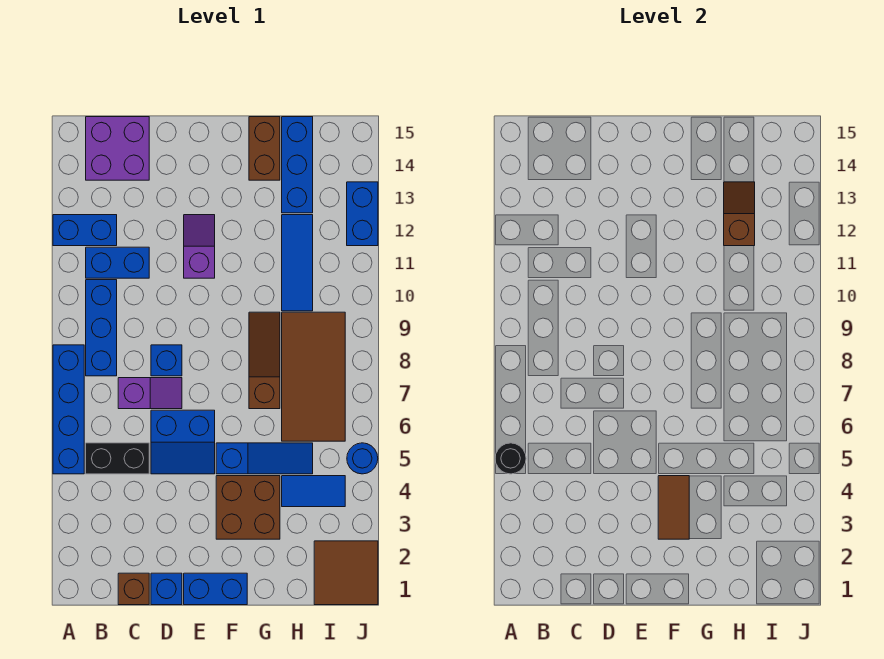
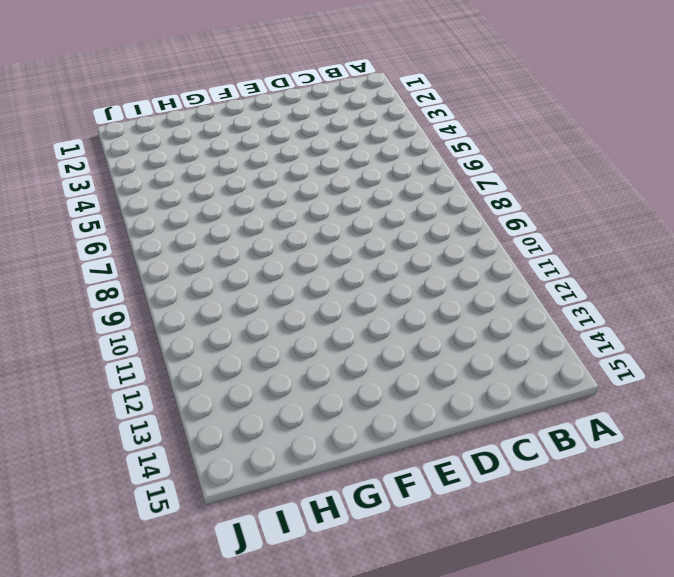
none -> blue brick A5:A8 level 1
none -> blue brick A12:B12 level 1
none -> black brick B5:C5 level 1

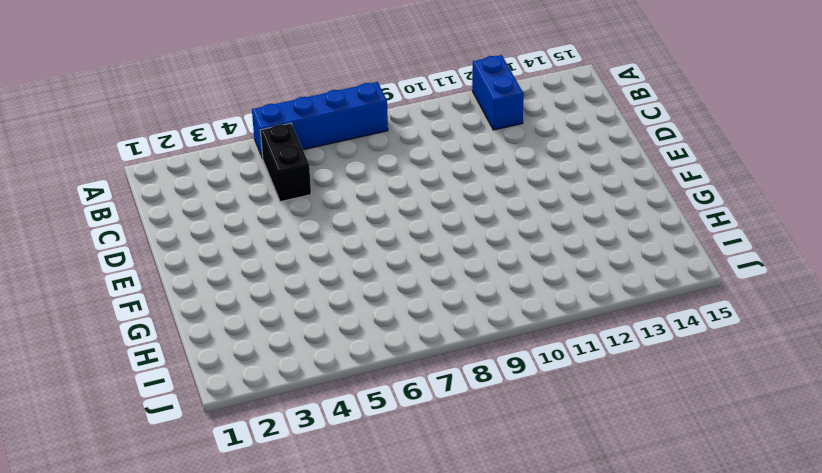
none -> blue brick B8:B10 level 1
none -> blue brick B11:C11 level 1
none -> purple brick B14:C15 level 1

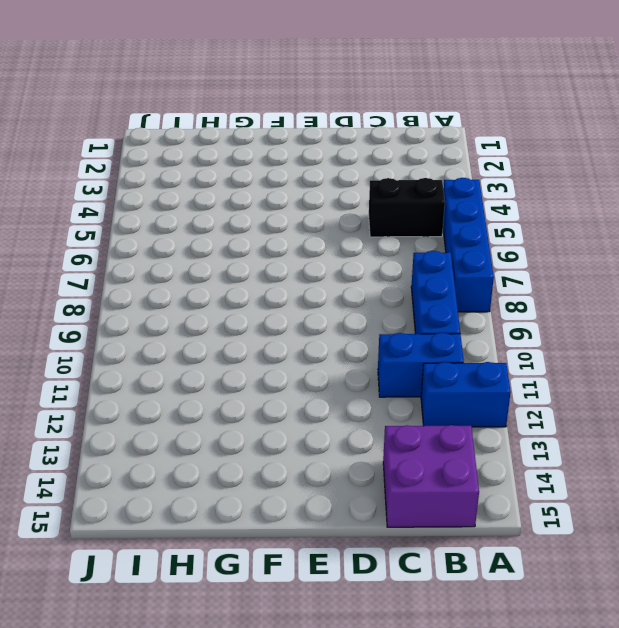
none -> brown brick C1 level 1
none -> purple slope C7:D7 level 1 top C
none -> blue brick D1 level 1

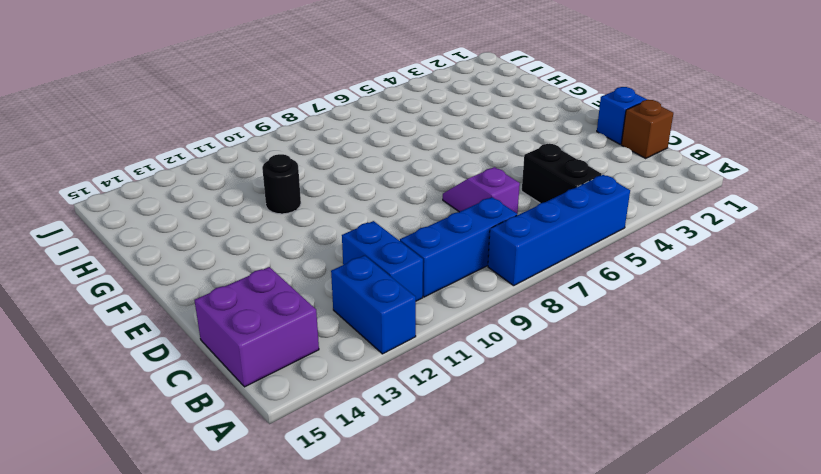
black round brick G11 level 1 -> black round brick A5 level 2
none -> blue slope D5:E6 level 1 top 6
none -> blue brick D8 level 1
none -> blue brick E1:F1 level 1

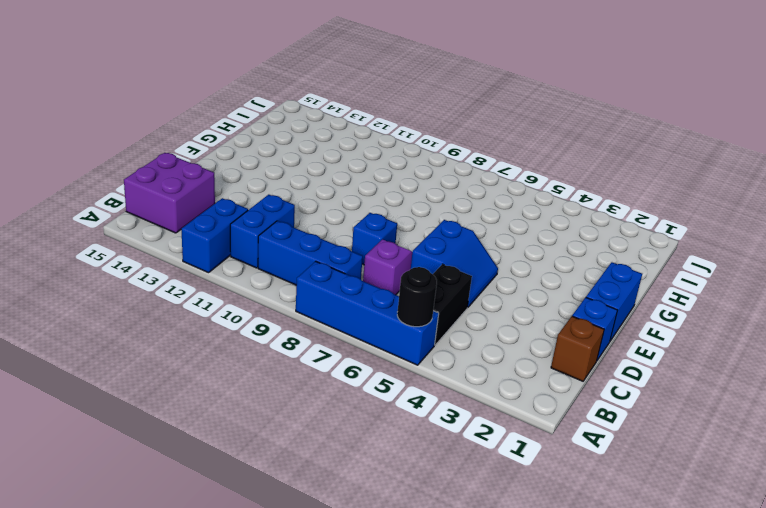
none -> purple slope E11:E12 level 1 top 11
none -> brown brick F3:G4 level 1
none -> blue slope F5:H5 level 1 top F

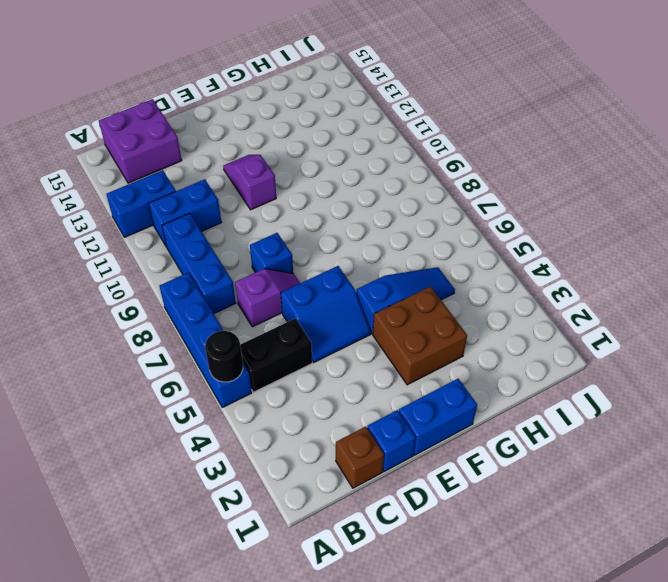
none -> brown slope G7:G9 level 1 top 7
none -> brown brick G14:G15 level 1
none -> blue tile H4:I4 level 1

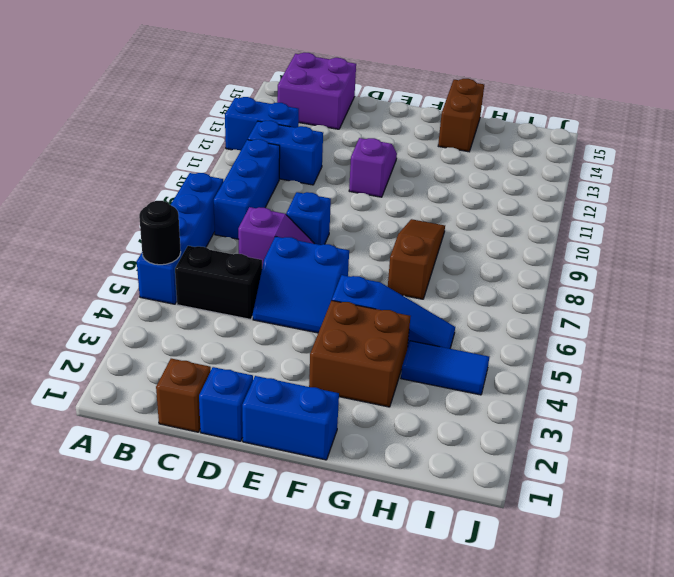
none -> brown tile H6:I9 level 1
none -> blue tile H10:H12 level 1
none -> blue brick H13:H15 level 1

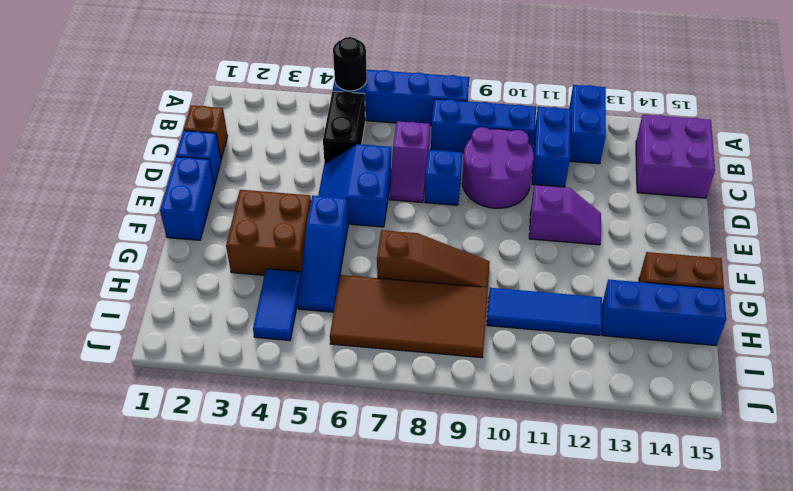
purple round brick C9:D10 level 1 -> none
none -> brown tile I1:J2 level 1
none -> blue round brick J5 level 1
none -> blue brick J12:J13 level 1

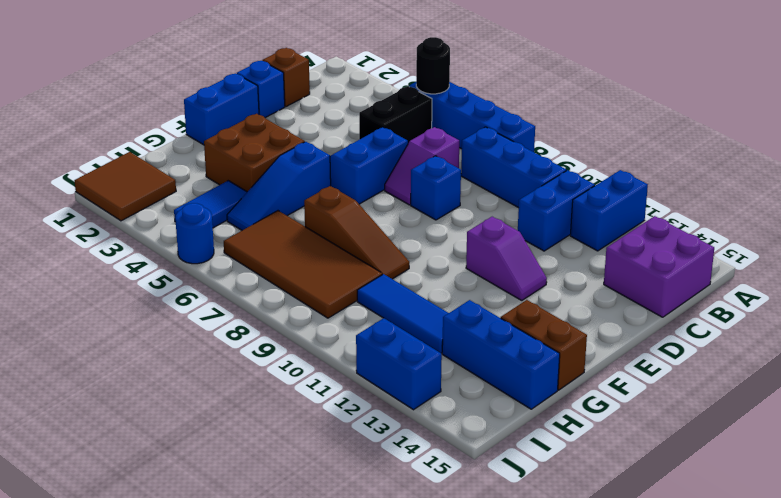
none -> brown tile F3:F4 level 2
none -> brown slope H12:H13 level 2 top 12

